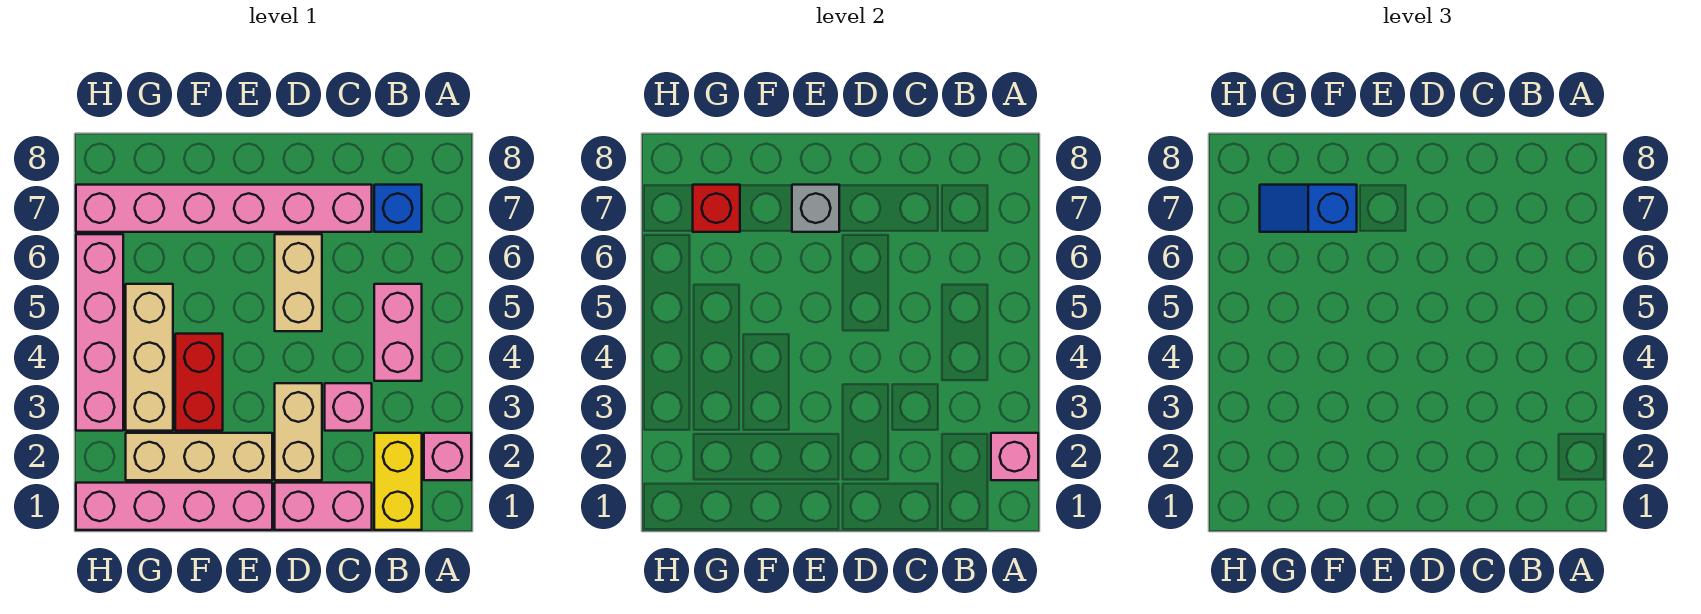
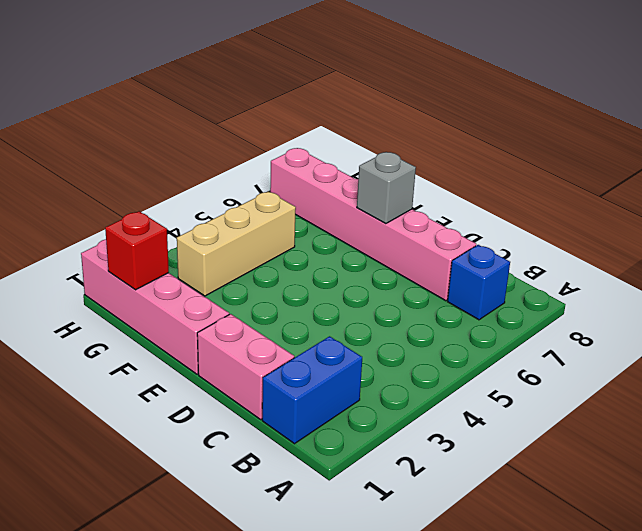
blue brick B1:B2 level 1 -> yellow brick B1:B2 level 1
red brick G1 level 2 -> red brick G7 level 2
none -> pink brick A2 level 1
none -> pink brick B4:B5 level 1
none -> pink brick C3 level 1

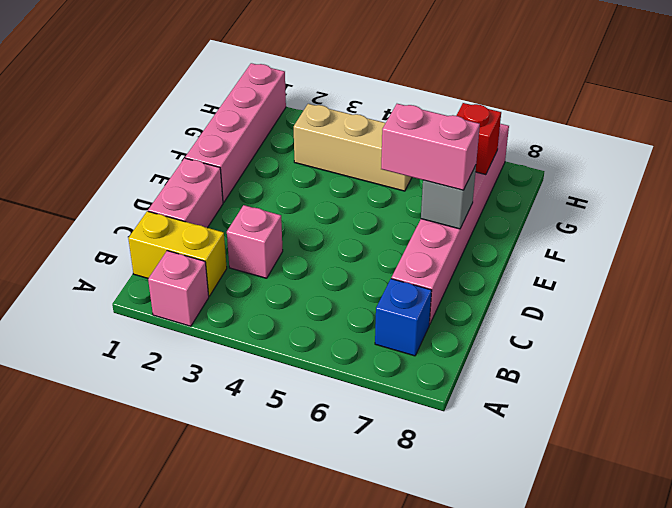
pink brick E6:E7 level 3 -> pink brick B4:B5 level 1
none -> tan brick D2:D3 level 1
none -> tan brick D5:D6 level 1
none -> tan brick E2:G2 level 1

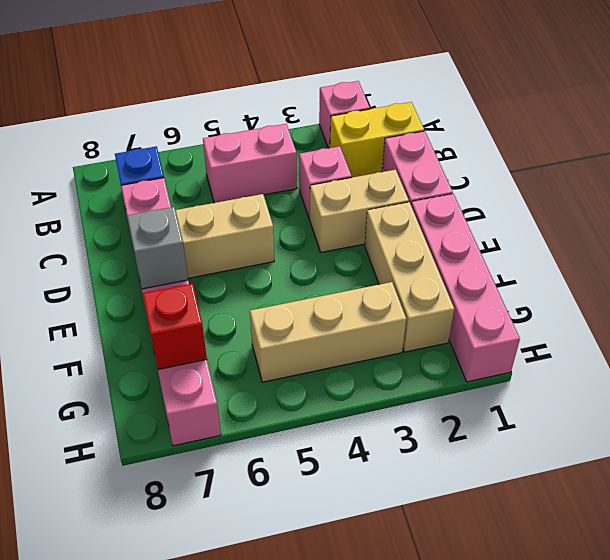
none -> red brick F3:F4 level 1
none -> pink brick H3:H6 level 1
none -> pink brick A2 level 2

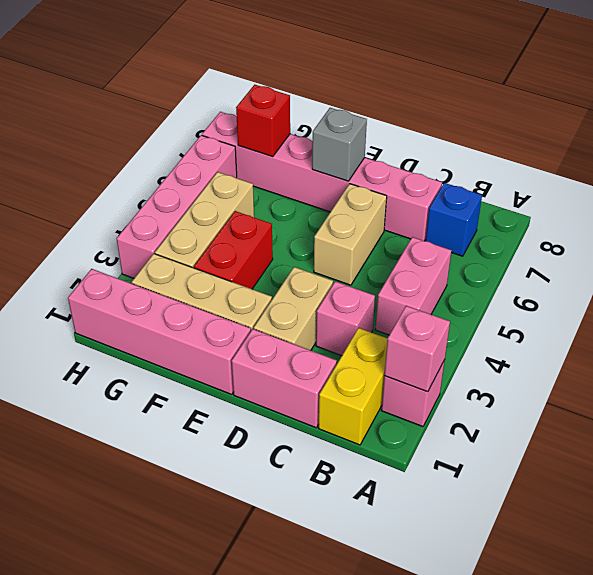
none -> blue slope F7:G7 level 3 top F

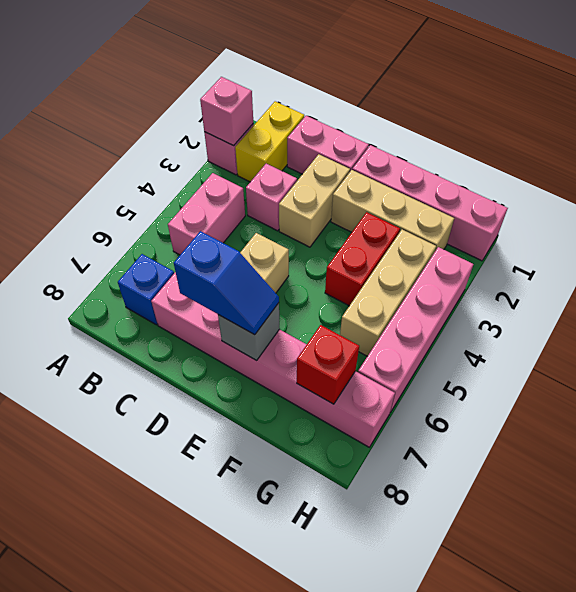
blue slope D7:E7 level 3 top D -> blue slope F7:G7 level 3 top F

